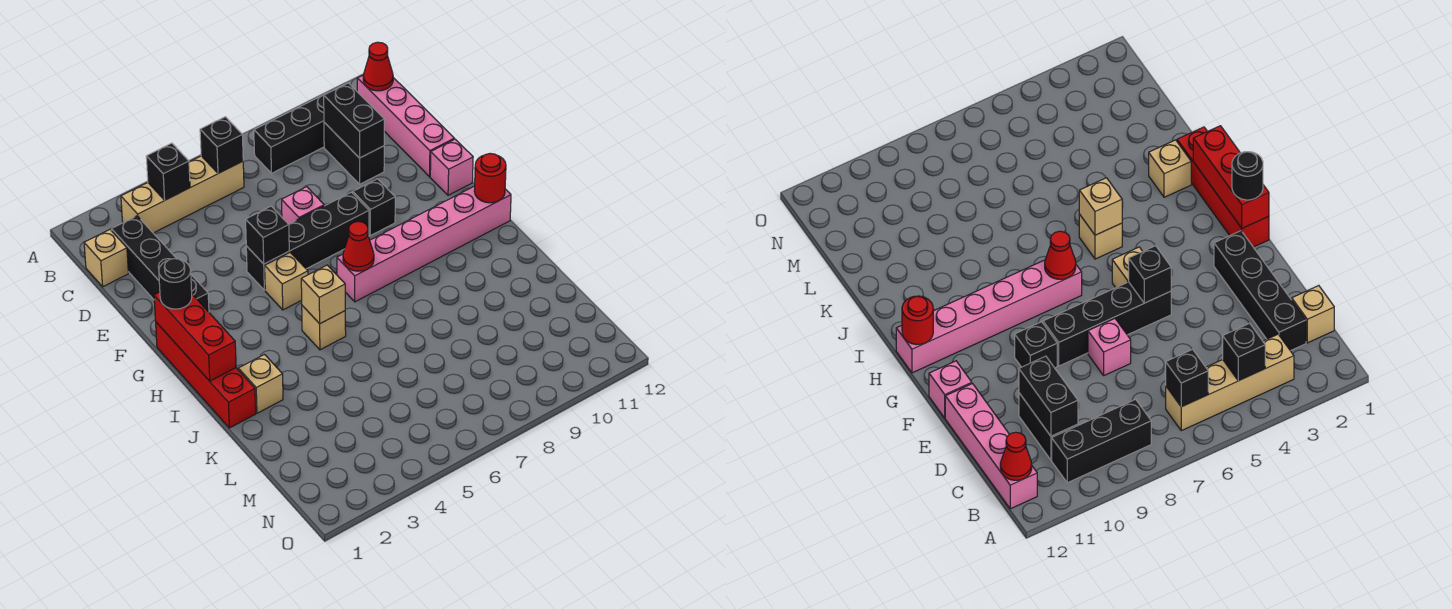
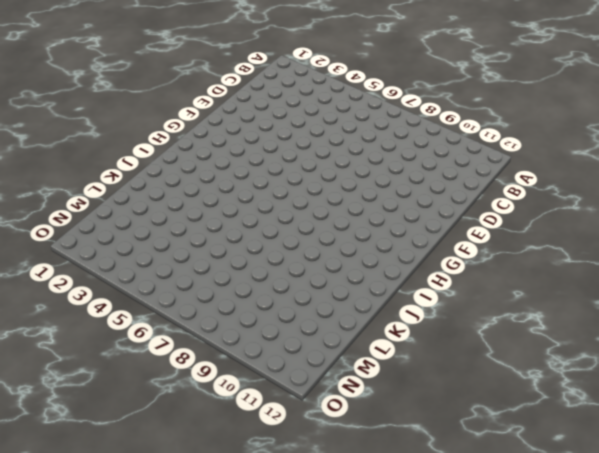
none -> tan brick B3:B6 level 1
none -> black brick B8:B10 level 1
none -> pink brick B12:E12 level 1

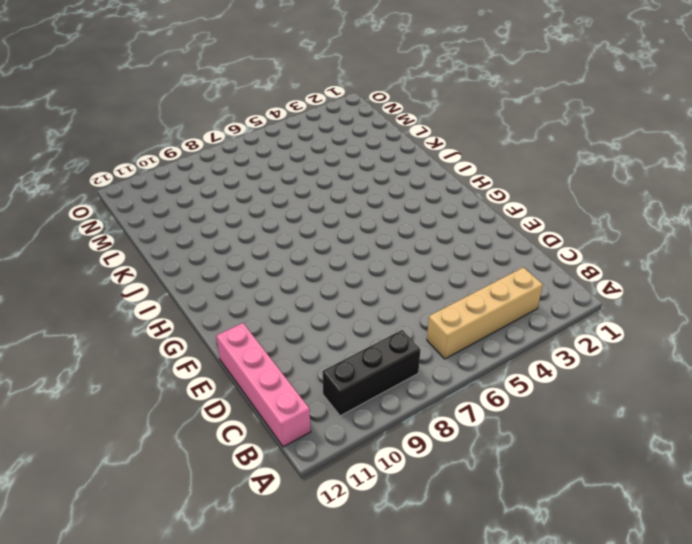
none -> tan brick C1 level 1
none -> black brick C2:F2 level 1
none -> black brick C10:D10 level 1

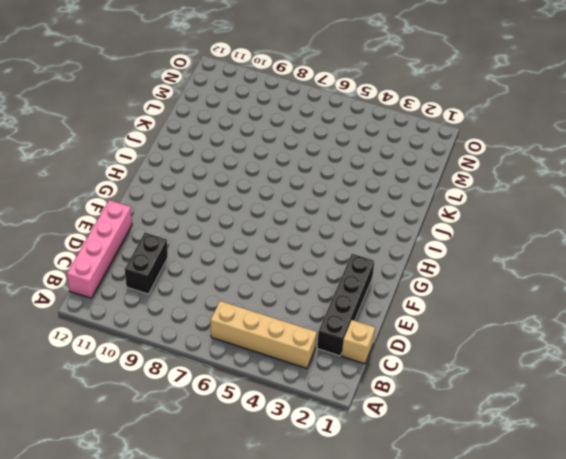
none -> black brick B8:B10 level 1
none -> pink brick E7 level 1
none -> black brick F5:F8 level 1

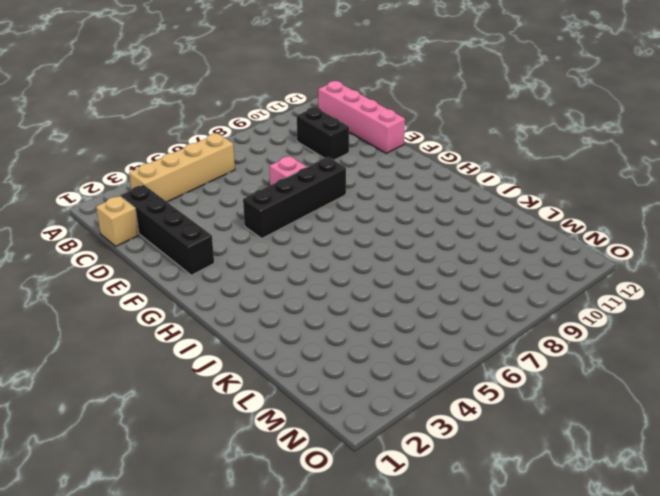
none -> black brick B8:B10 level 1
none -> black brick F9 level 1
none -> pink brick F12 level 1

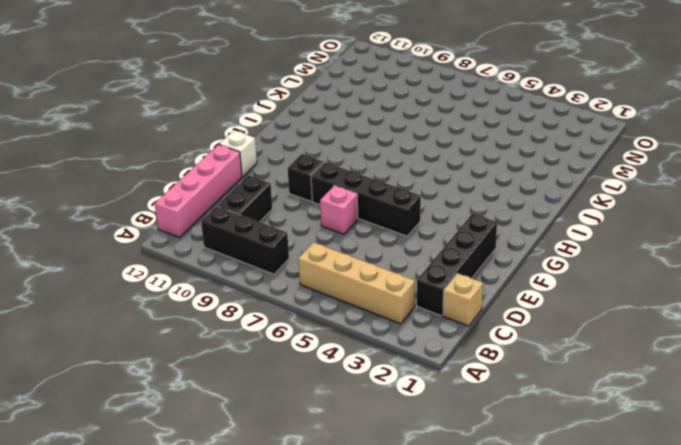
white brick F12 level 1 -> pink brick F12 level 1
none -> red brick G1:J1 level 1
none -> tan brick G5 level 1
none -> pink brick H7:H12 level 1

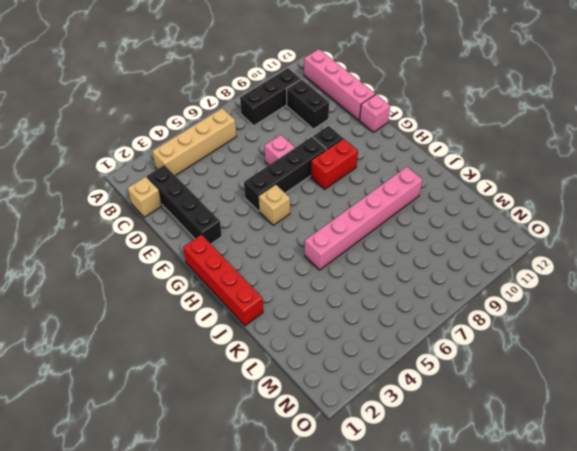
red brick G8:G9 level 1 -> none
pink brick J5:J10 level 1 -> pink brick H7:H12 level 1
none -> tan brick I5 level 1
none -> tan brick J2 level 1
none -> black brick B4 level 2

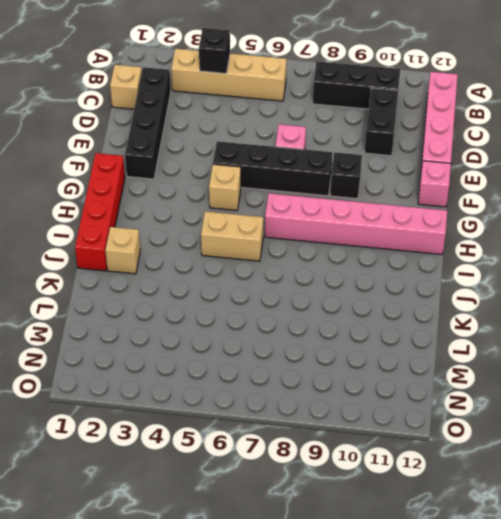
tan brick I5:I6 level 1 -> tan brick I5 level 1
none -> black brick B6 level 2
none -> red cone B12 level 2
none -> black brick C10:D10 level 2

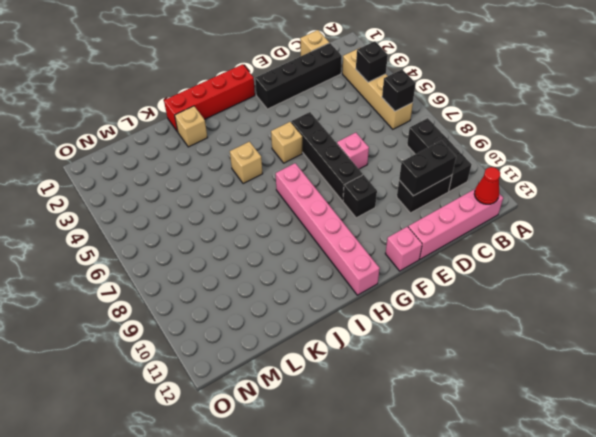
none -> black brick F5 level 2
none -> red brick G1:I1 level 2
none -> red cone H7 level 2

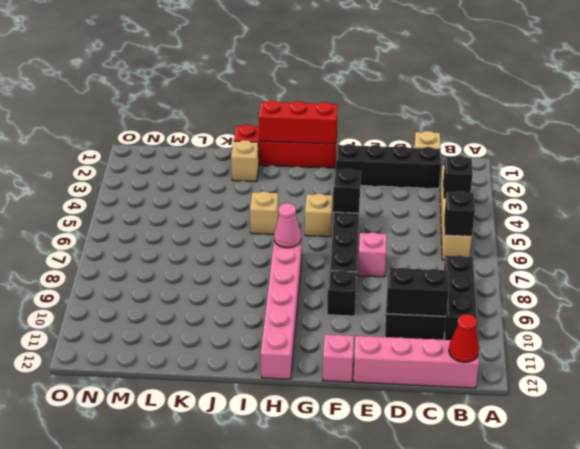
pink cone H7 level 2 -> red cone H7 level 2
none -> red round brick H12 level 2
none -> tan brick I5 level 2
none -> black round brick G1 level 3

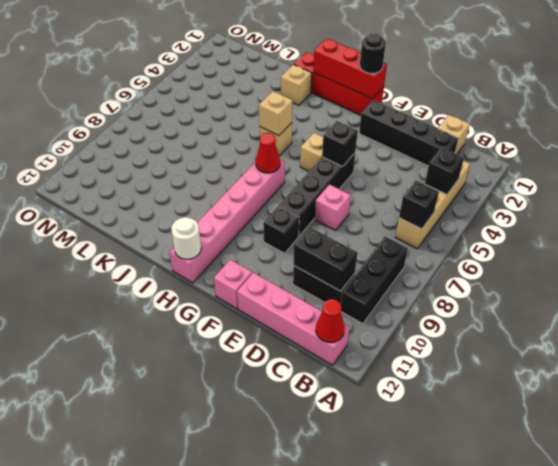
white round brick H12 level 2 -> red round brick H12 level 2

